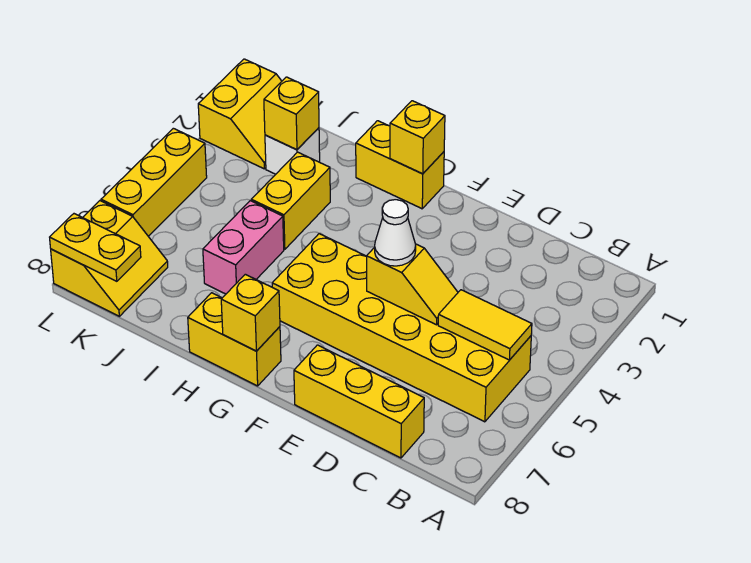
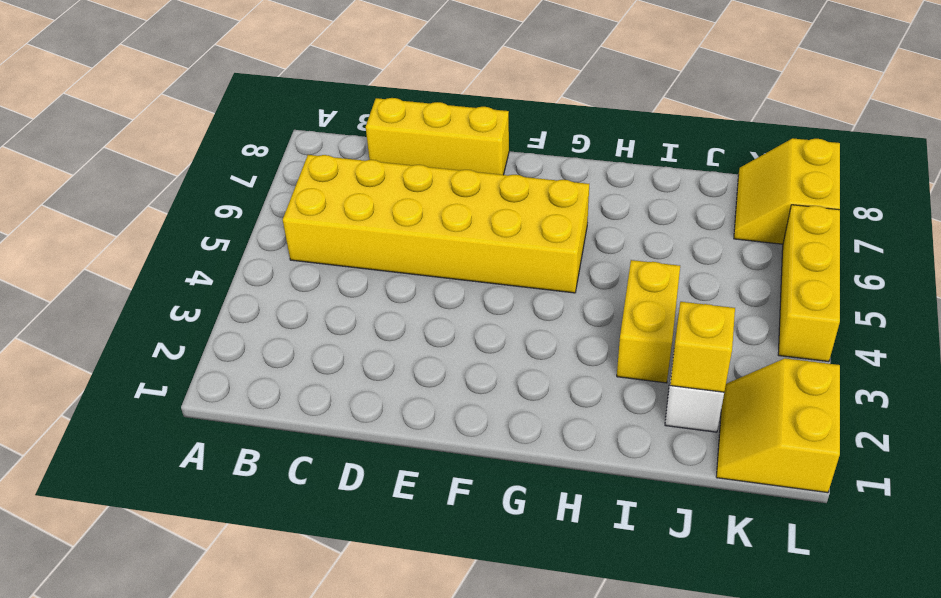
none -> yellow brick G1:H1 level 1
none -> yellow brick G8:H8 level 1
none -> pink brick I5:I6 level 1

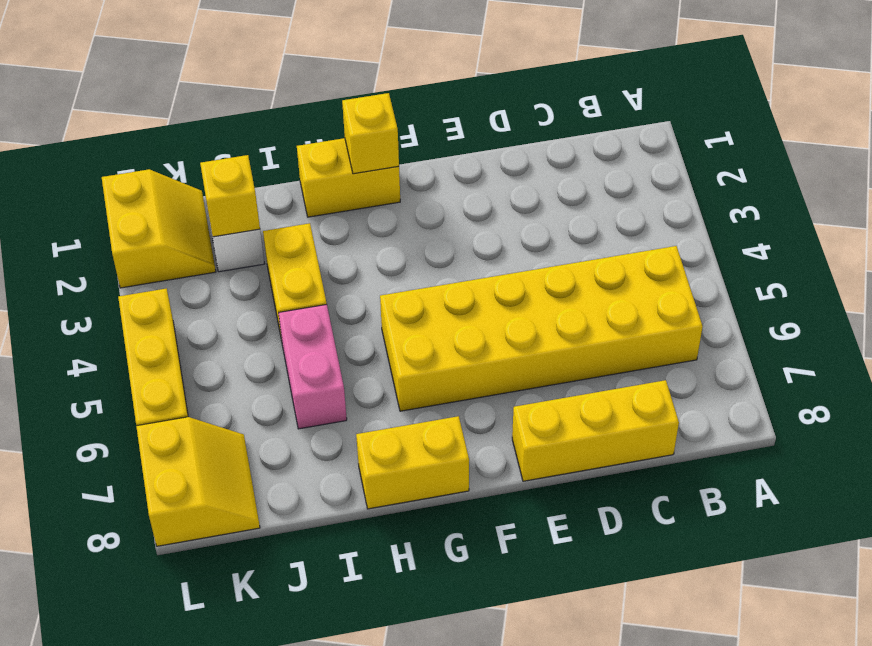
none -> yellow tile B5:C5 level 2
none -> yellow slope D5:E5 level 2 top E
none -> yellow brick G8 level 2

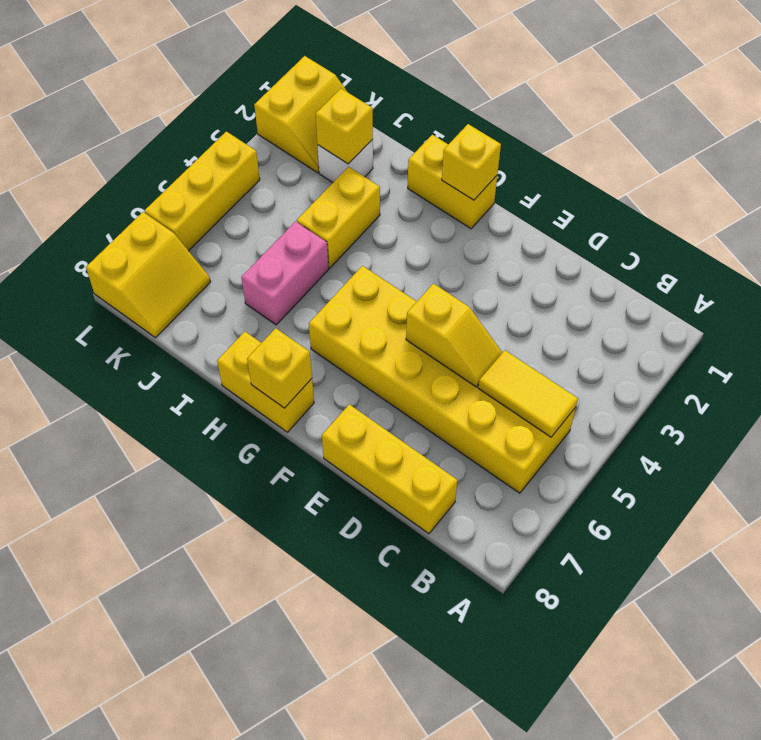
none -> yellow plate K8:L8 level 2
none -> white cone E5 level 3

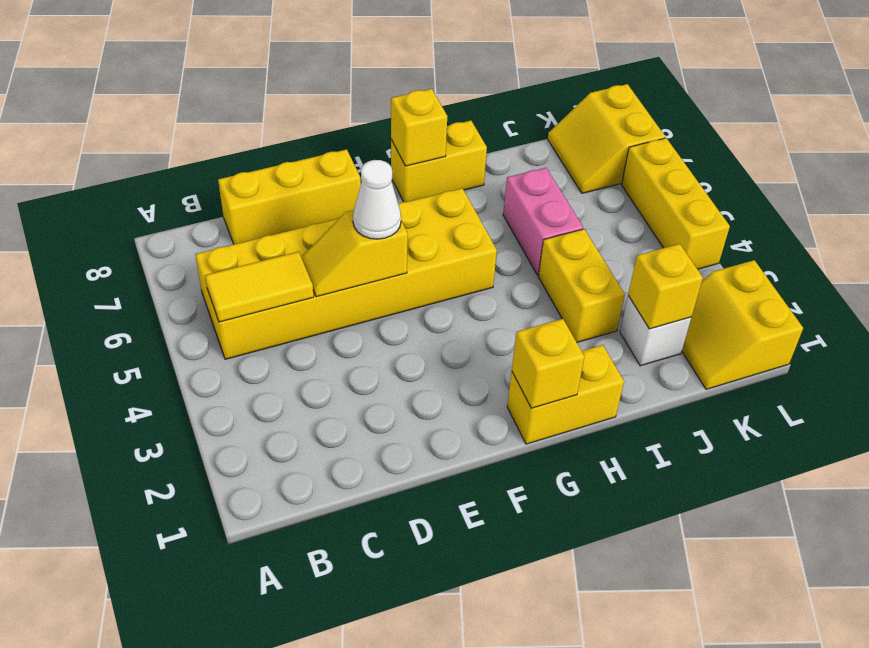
none -> yellow plate K8:L8 level 2

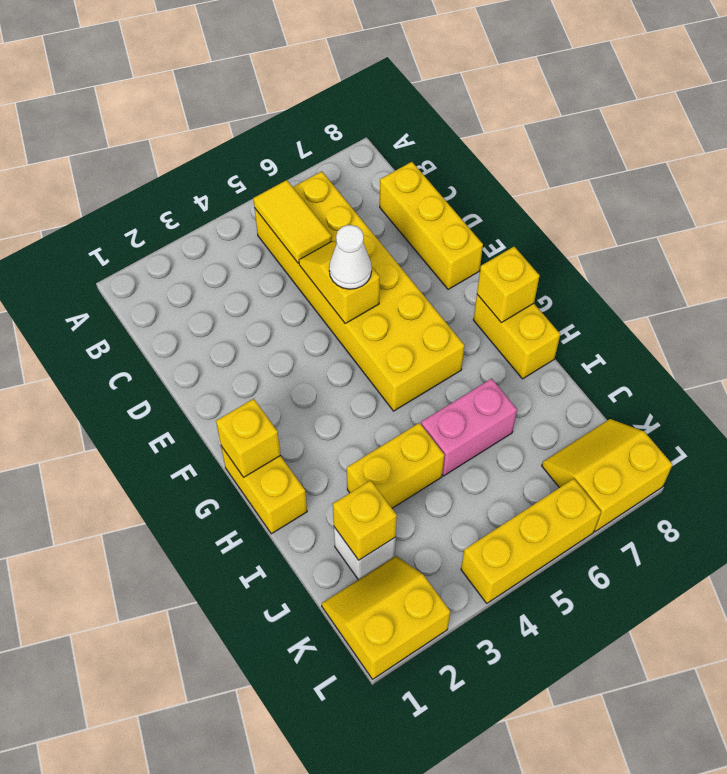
none -> yellow plate K8:L8 level 2

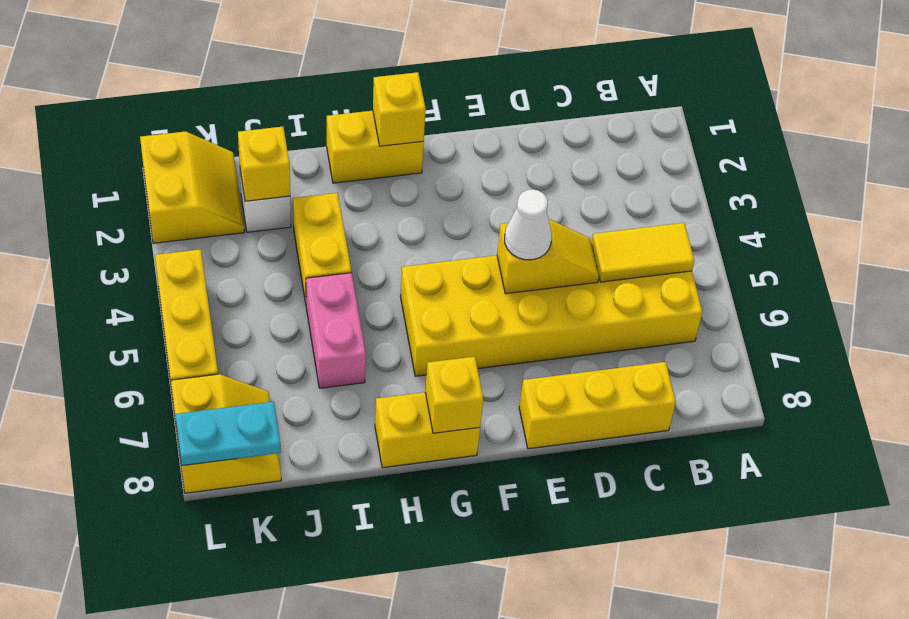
cyan plate K8:L8 level 2 -> yellow plate K8:L8 level 2

